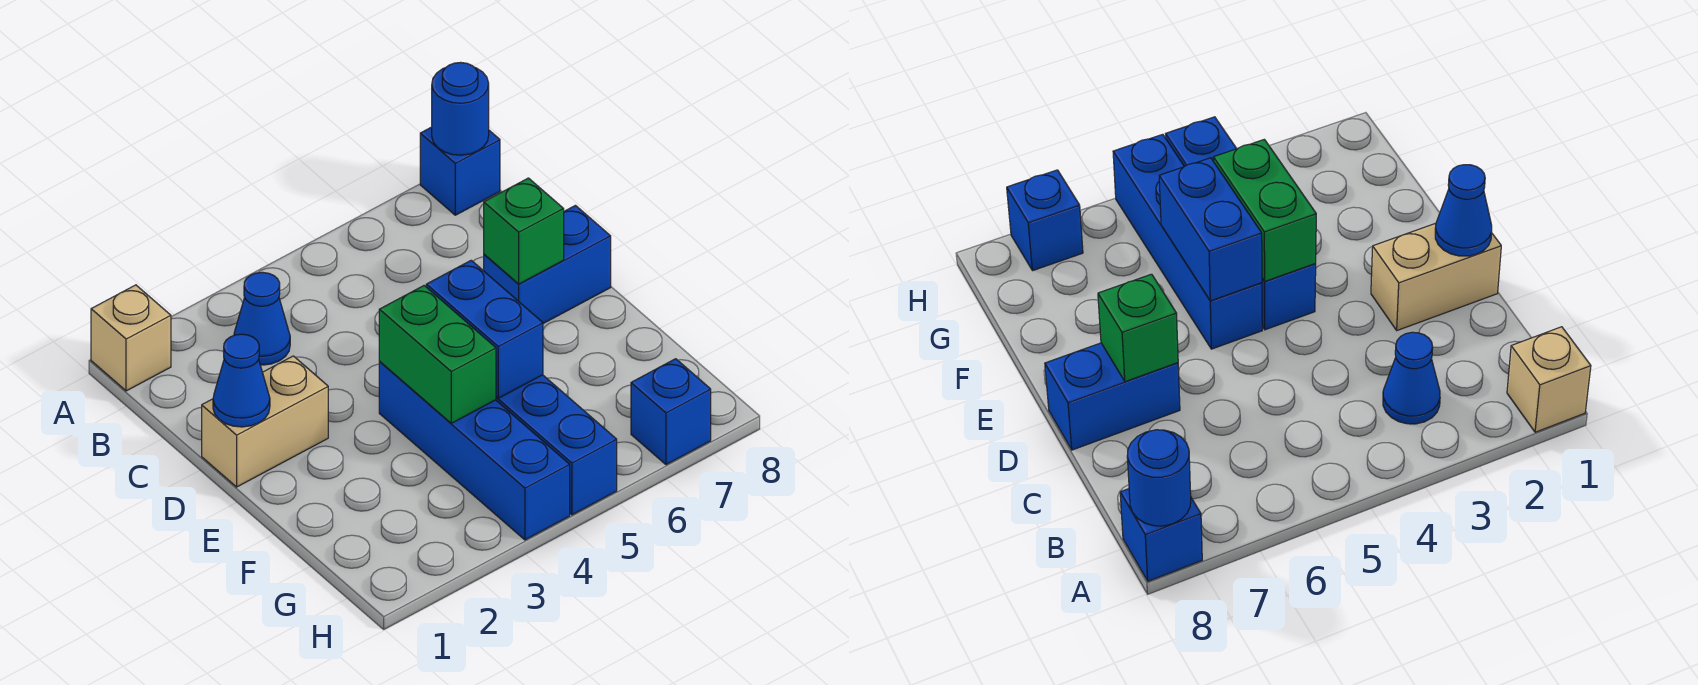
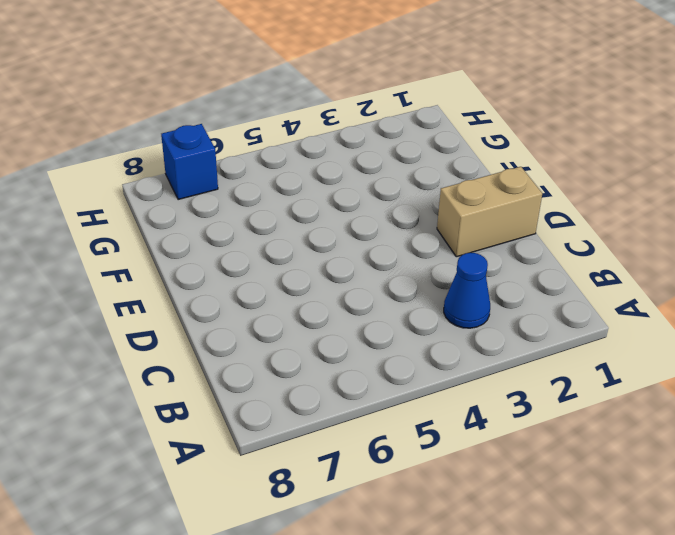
none -> tan brick A1 level 1
none -> blue brick A8 level 1
none -> blue brick D7:D8 level 1

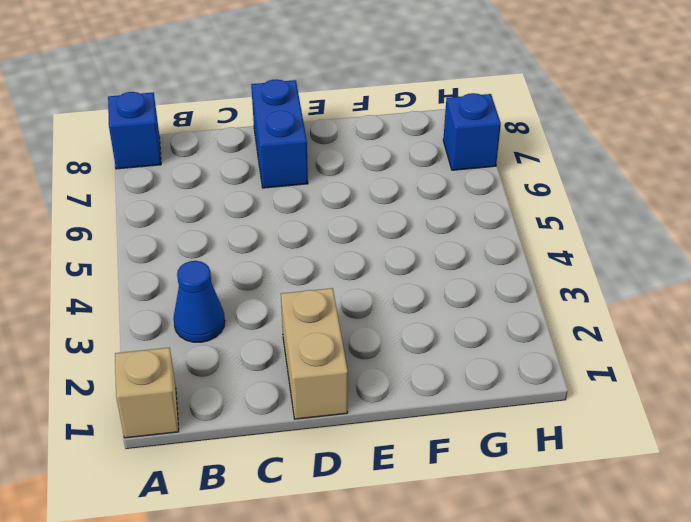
none -> blue brick E4:H4 level 1
none -> blue brick E5:H5 level 1
none -> blue round brick A8 level 2

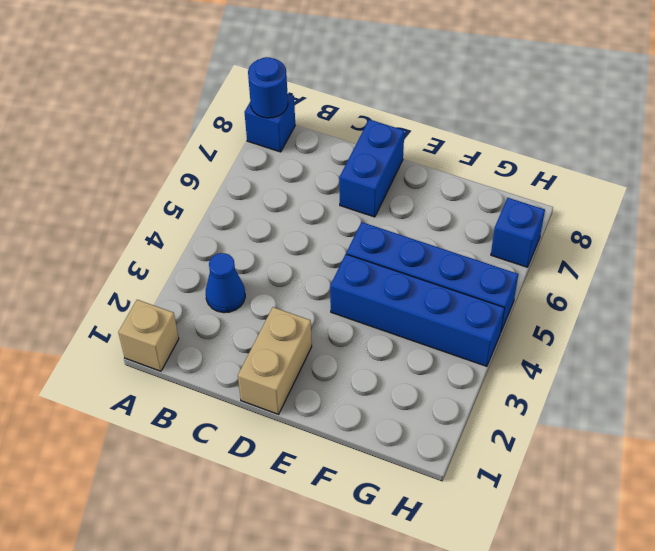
none -> blue cone D1 level 2
none -> green brick D7 level 2
none -> green brick E4:F4 level 2

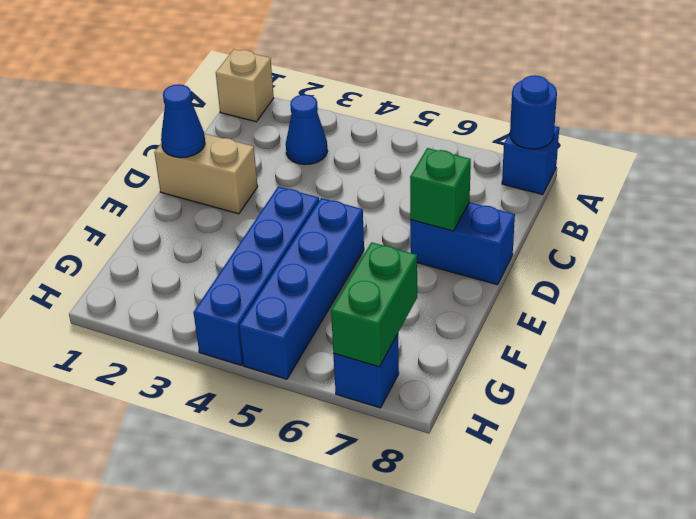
green brick G7:H7 level 2 -> green brick E4:F4 level 2
none -> blue brick E5:F5 level 2

